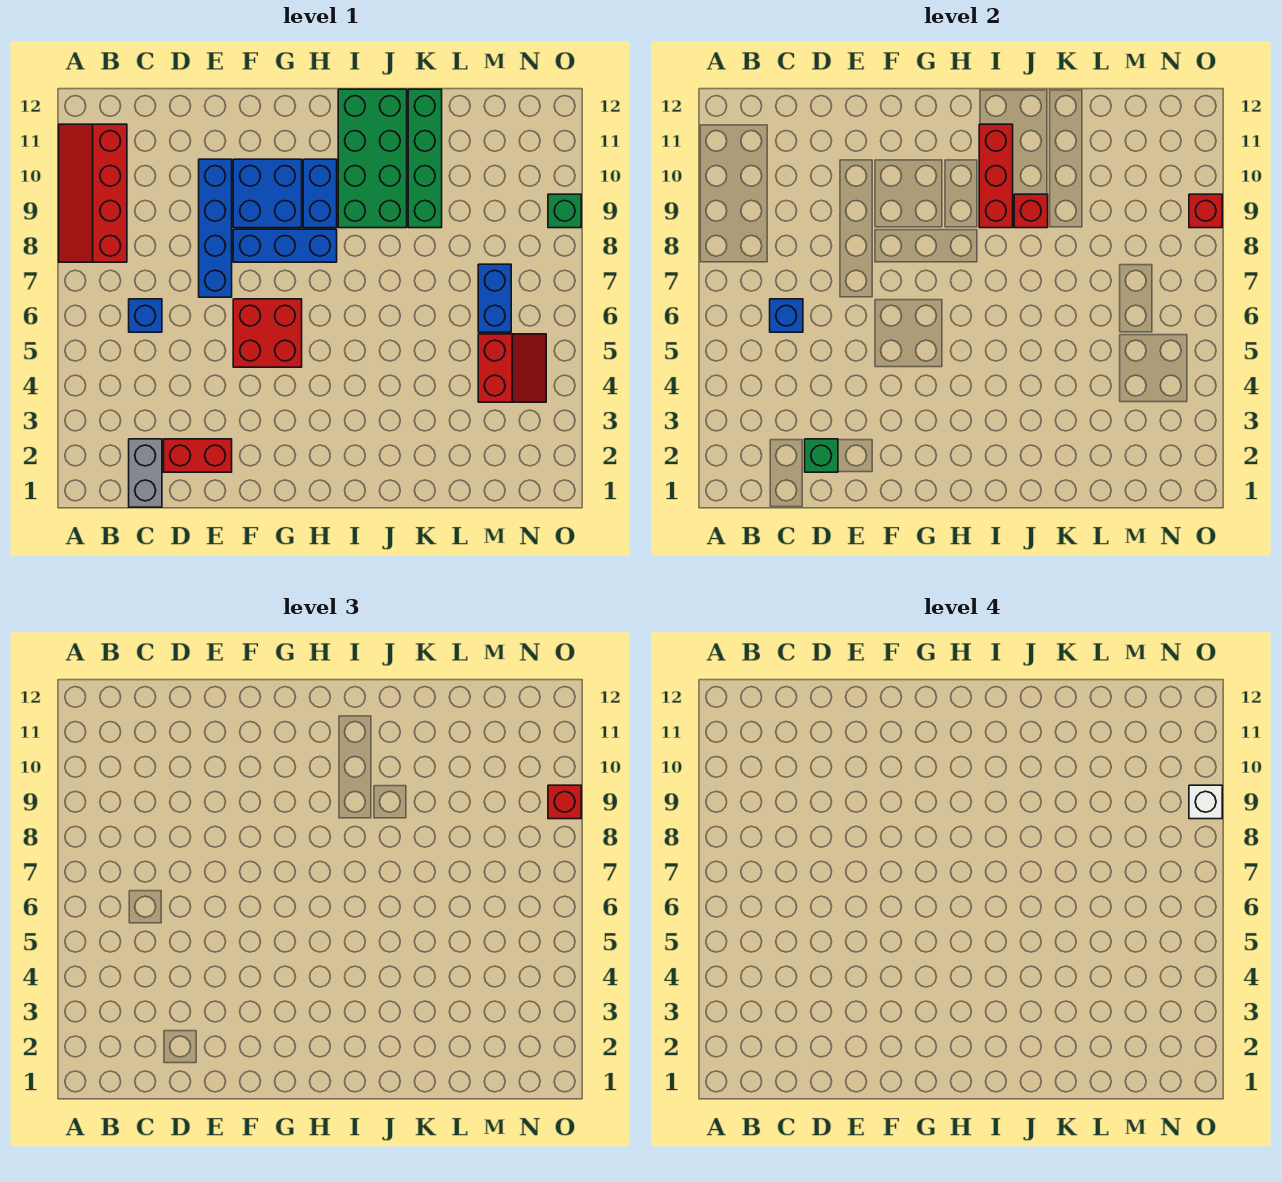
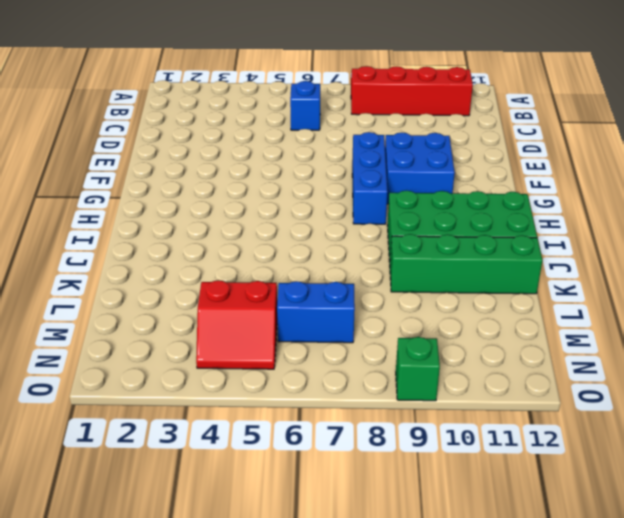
none -> grey brick C1:C2 level 1
none -> red brick D2:E2 level 1
none -> blue brick E7:E10 level 1

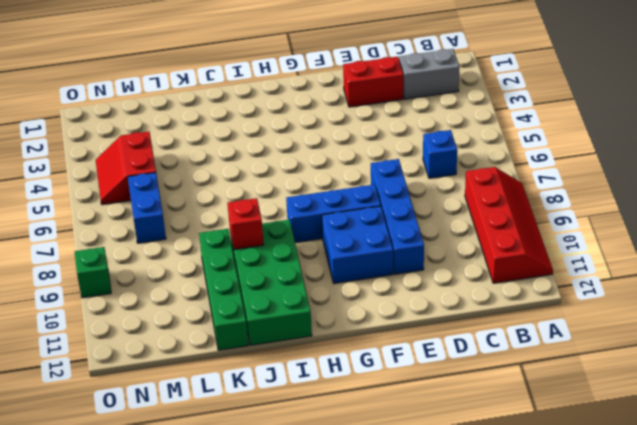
grey brick B2:C2 level 1 -> grey brick C1:C2 level 1
none -> red brick F5:G6 level 1
none -> blue brick H9:H10 level 1
none -> blue brick C6 level 2

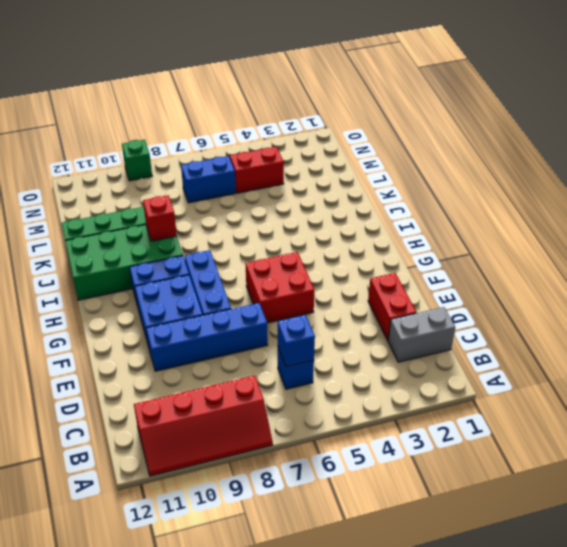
none -> green brick D2 level 2
none -> red brick I9:I11 level 2
none -> red brick O9 level 2

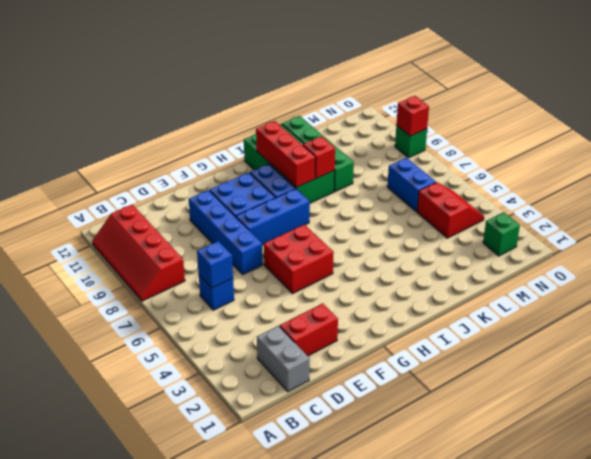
green brick N2 level 1 -> green brick D2 level 2
none -> red brick O9 level 3
none -> white brick O9 level 4

